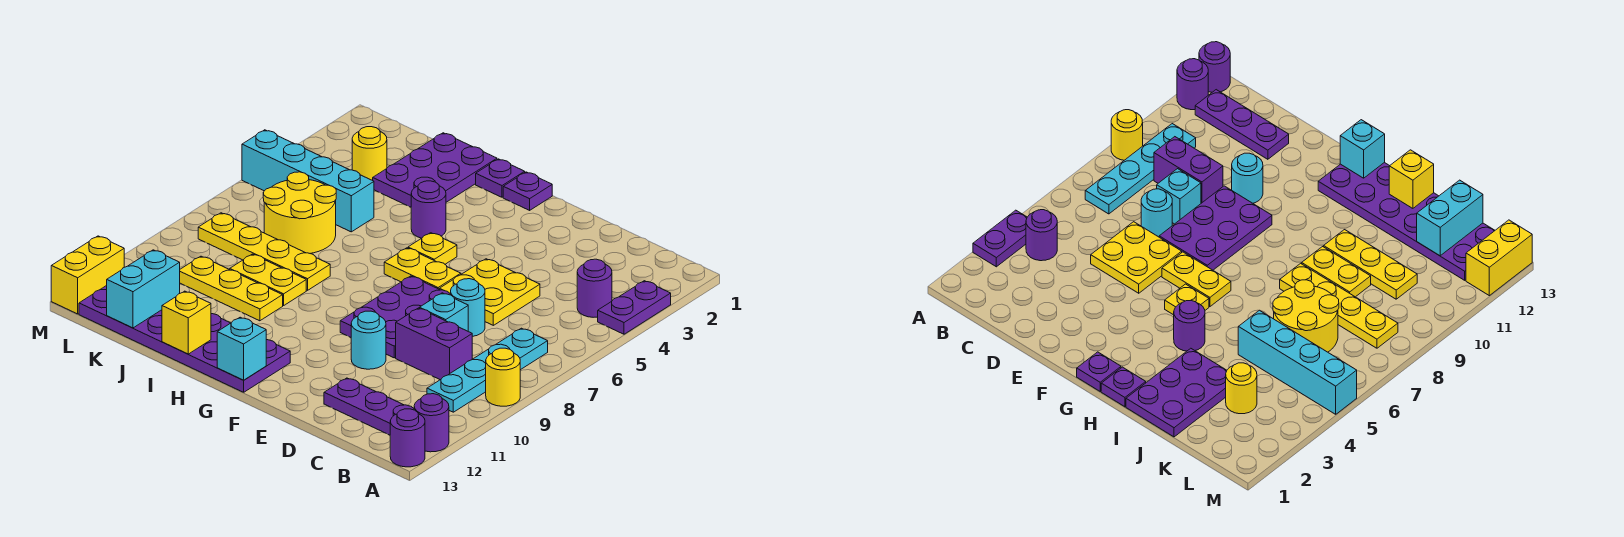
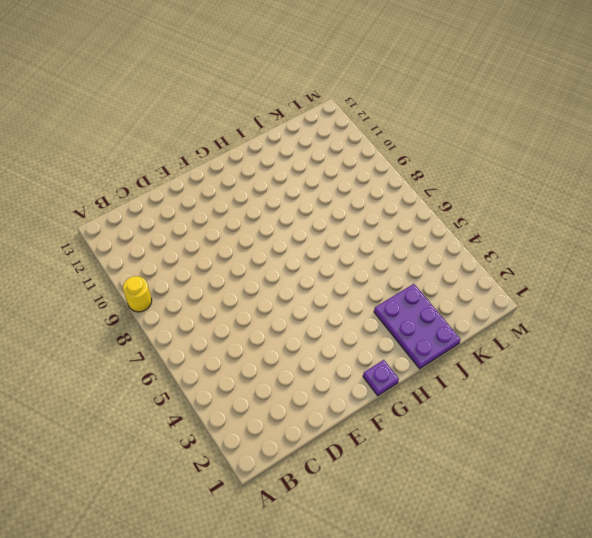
none -> purple plate A3:A4 level 1
none -> purple round brick A12 level 1
none -> purple round brick A13 level 1
none -> purple round brick B4 level 1

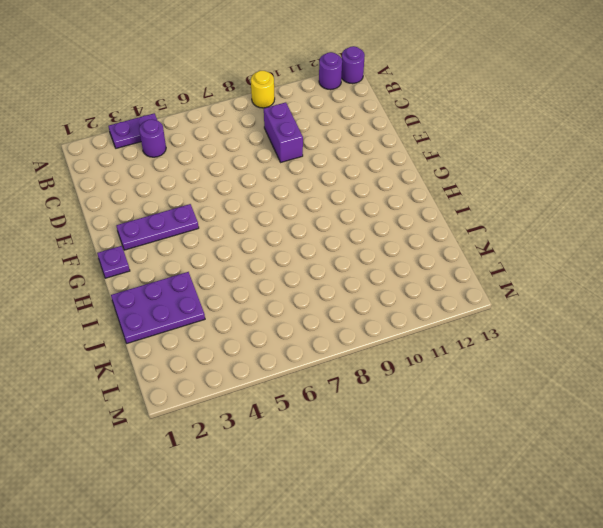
purple plate F2:F4 level 1 -> purple plate B12:D12 level 1
none -> cyan plate B7:B10 level 1
none -> yellow plate D5:E6 level 1
none -> cyan round brick D7 level 1
none -> cyan brick D8 level 1

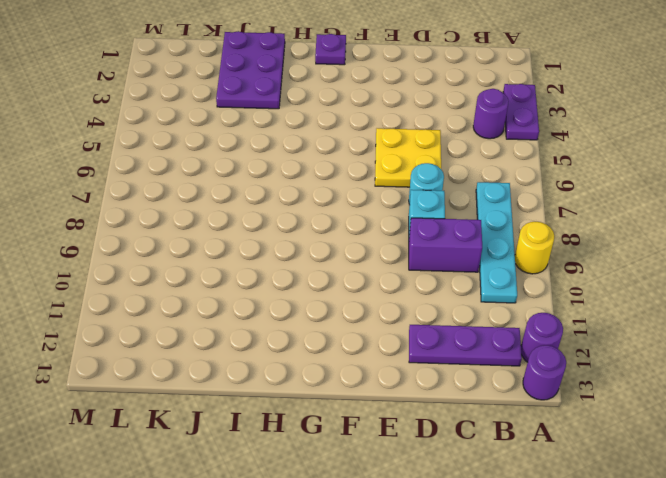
none -> purple plate E7:F9 level 1
none -> cyan round brick E10 level 1
none -> yellow plate F6:G6 level 1
none -> yellow plate G5 level 1

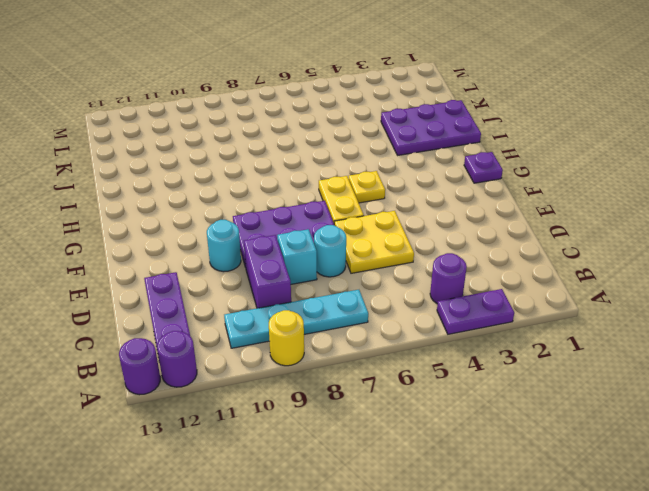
none -> purple plate G12:L13 level 1
none -> purple plate H1 level 1
none -> purple round brick H4 level 1
none -> yellow plate I8:L8 level 1

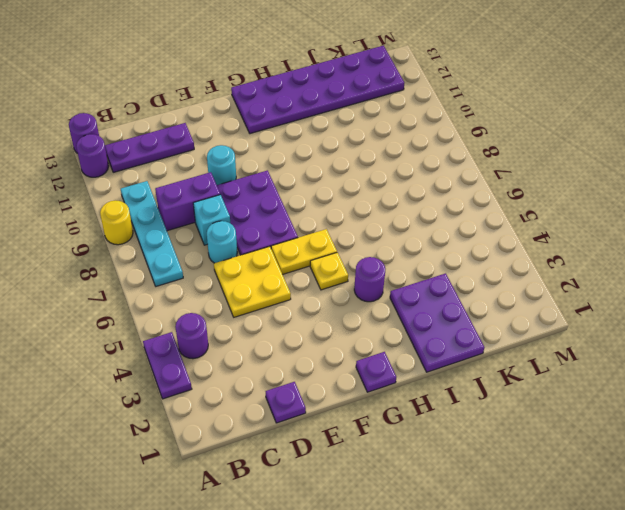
purple plate D1 level 1 -> purple plate H1 level 1
none -> yellow plate I8:L8 level 1
none -> yellow plate I9:J9 level 1
none -> yellow plate I10:K10 level 1
none -> cyan brick J5:M5 level 1

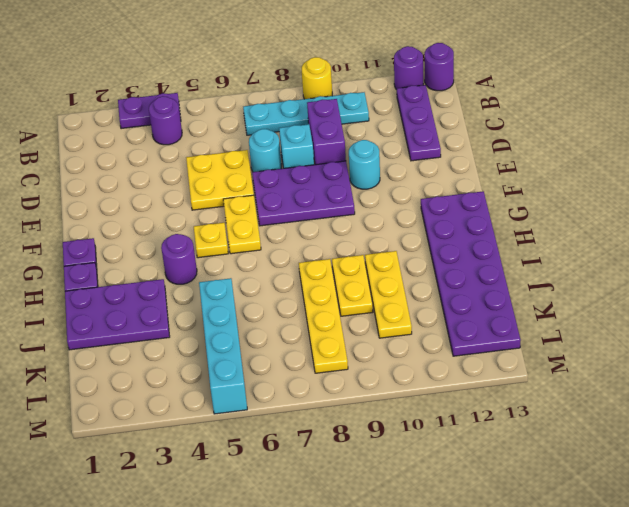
none -> yellow round brick J6:K7 level 1
none -> yellow round brick K3 level 1
none -> yellow brick M12:M13 level 1
none -> cyan brick G13 level 2

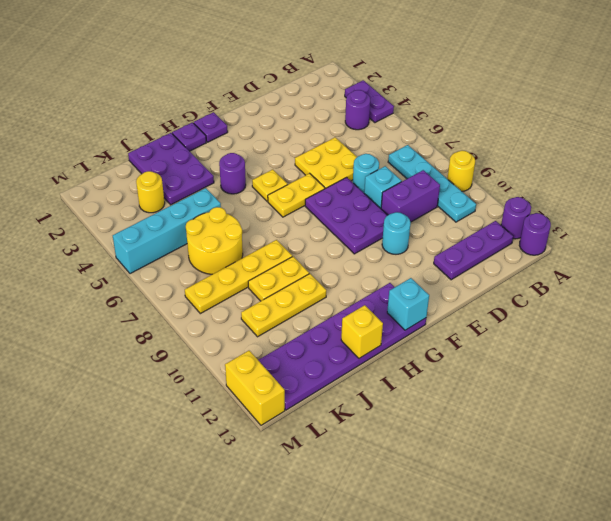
none -> cyan brick K12:K13 level 2

